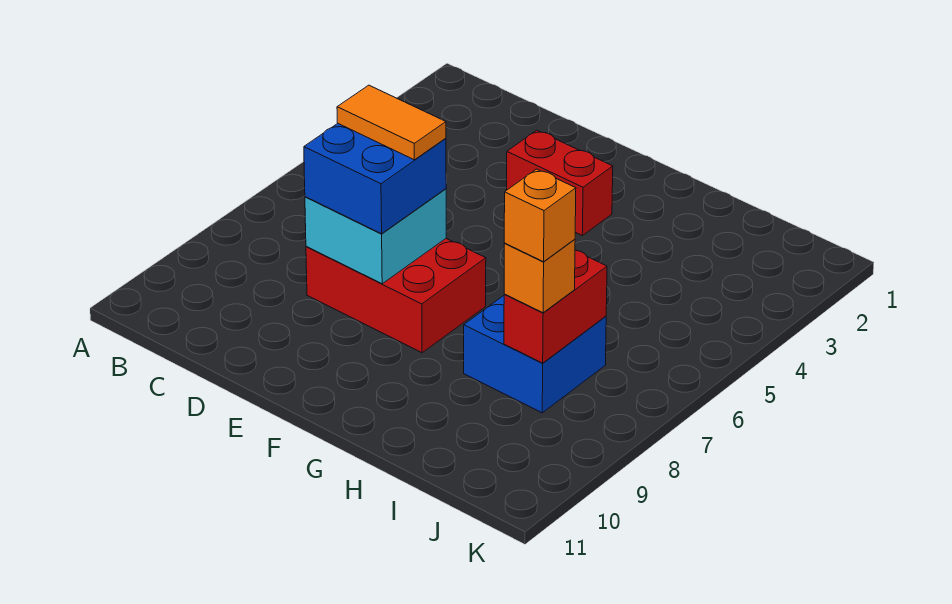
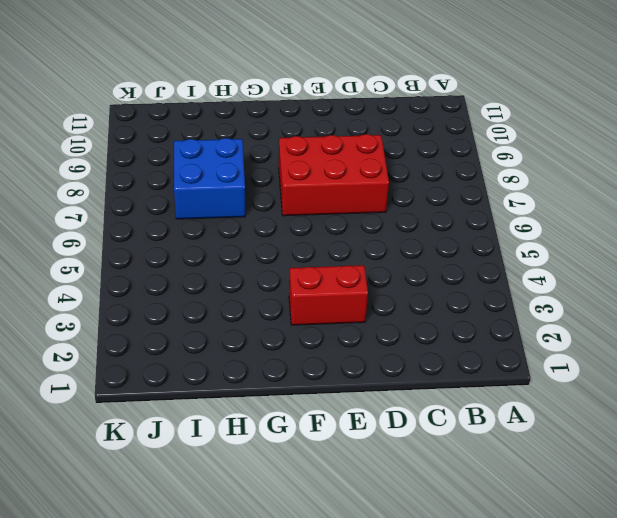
none -> cyan brick D7:E8 level 2
none -> red brick I7:I8 level 2

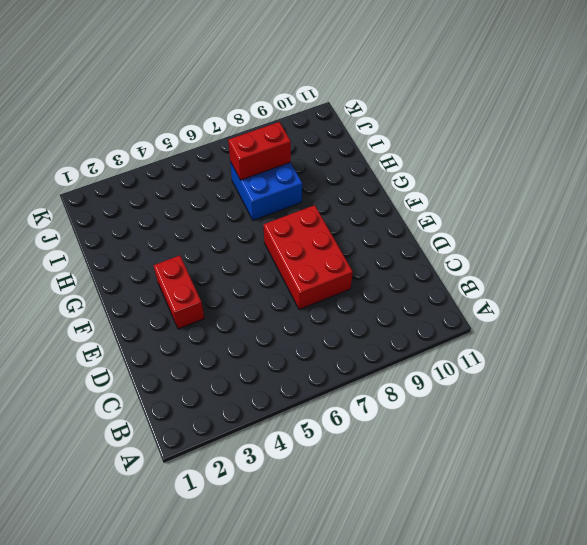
none -> cyan brick D7:E8 level 2
none -> blue brick D7:E8 level 3

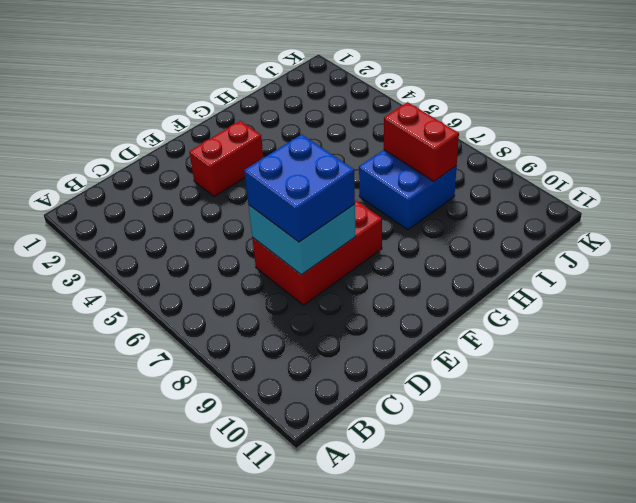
none -> orange brick I8 level 3
none -> orange tile D7:E7 level 4

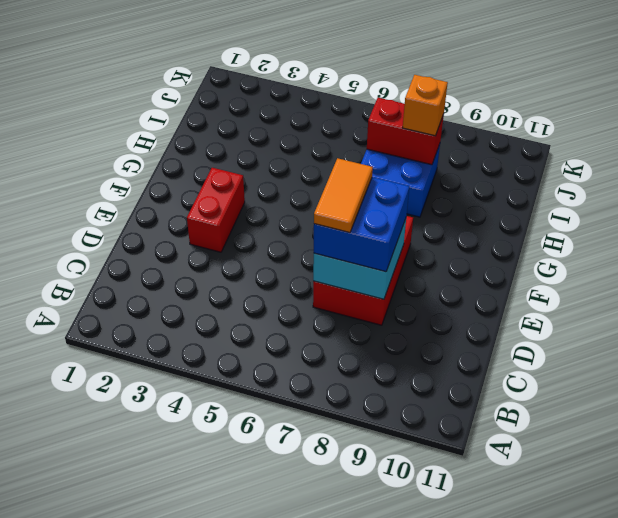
none -> orange brick I8 level 4

